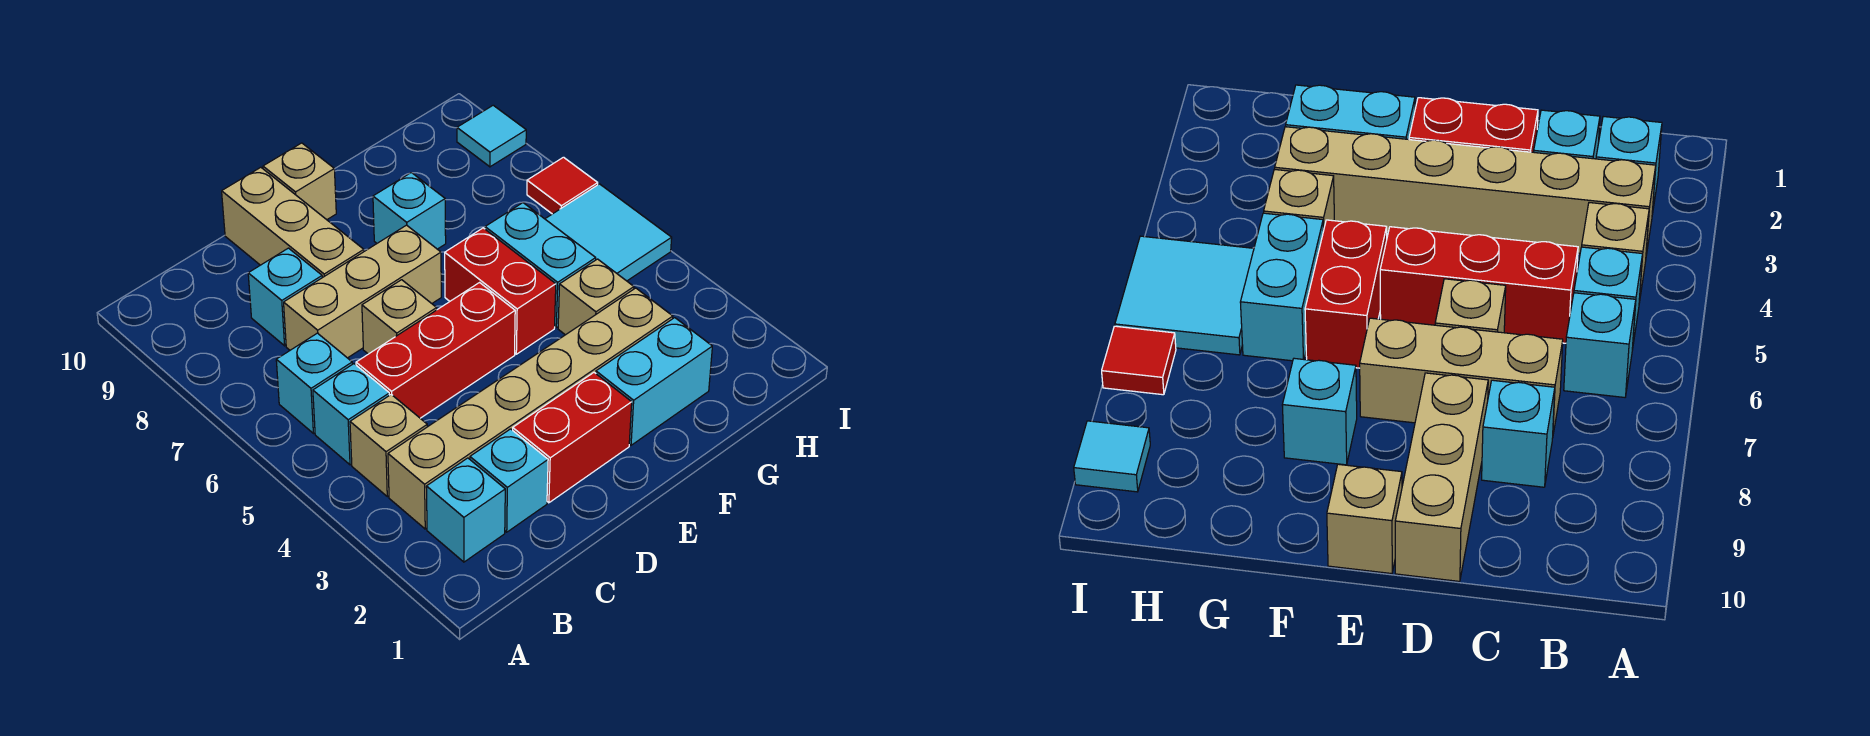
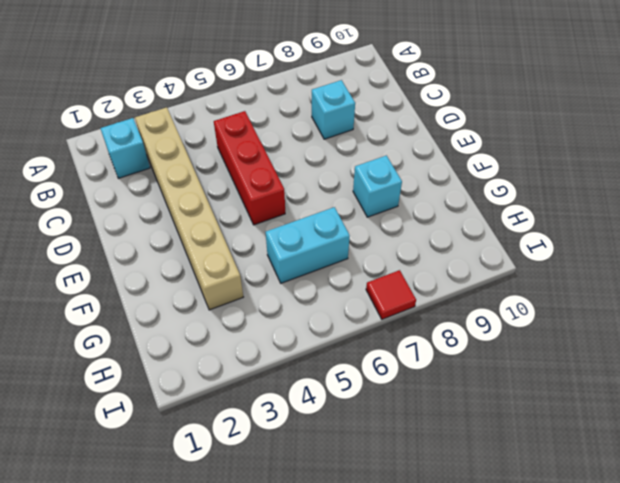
none -> tan brick B4 level 1
none -> cyan brick B5 level 1
none -> cyan brick B6 level 1

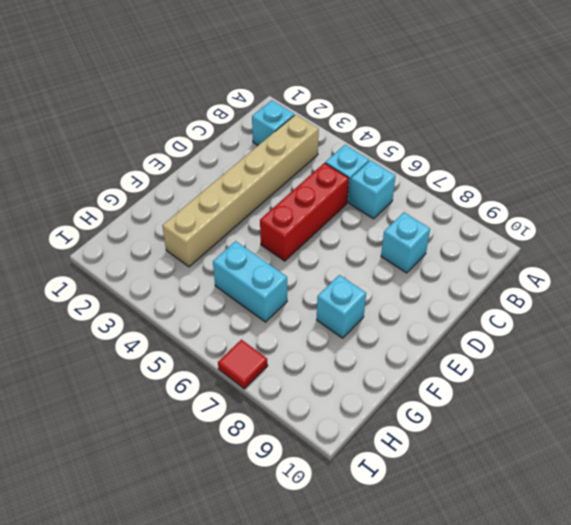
none -> tan brick B4 level 1
none -> cyan brick C2 level 1
none -> tan brick C7:E7 level 1

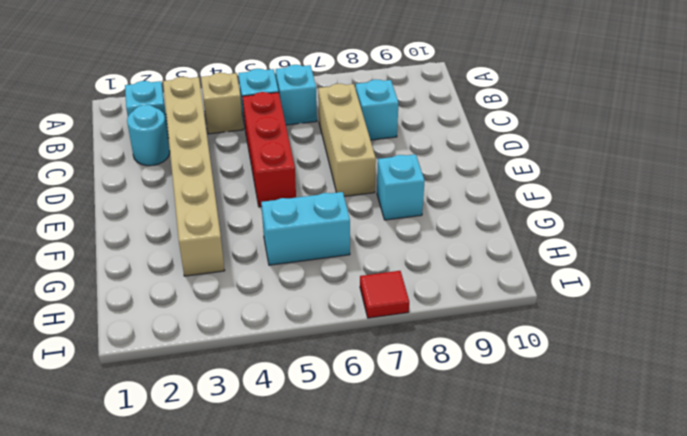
cyan round brick C2 level 1 -> cyan brick C2 level 1
none -> red brick D2:E2 level 1
none -> tan brick D6 level 1
none -> tan brick D8:D10 level 1

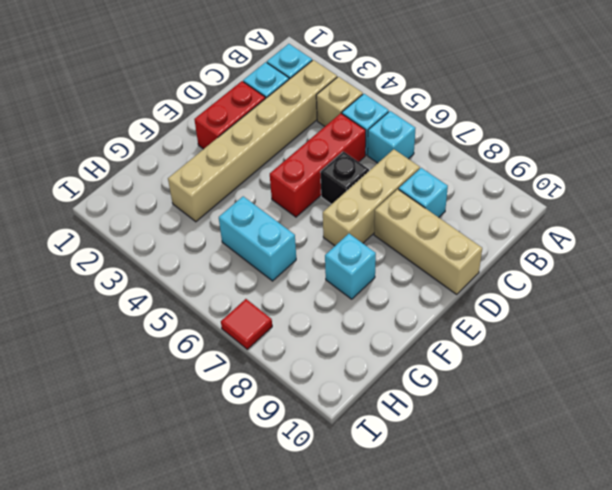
black brick D6 level 1 -> tan brick D6 level 1
none -> tan brick E10 level 1
none -> cyan brick F2:G2 level 1
none -> red brick F5:F6 level 1

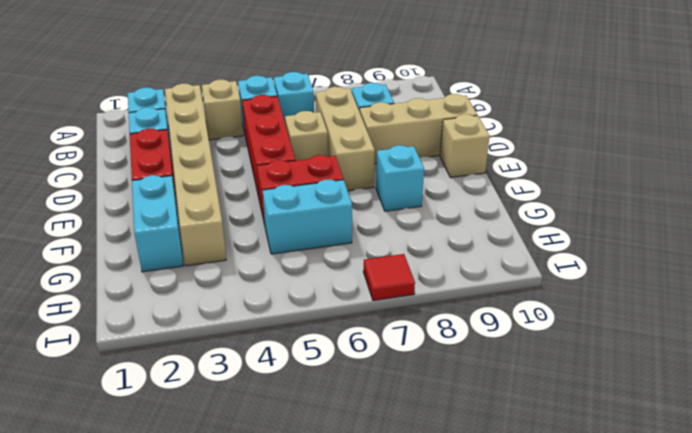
none -> tan brick G4 level 1
none -> cyan tile H5:I6 level 1
none -> cyan tile I9 level 1

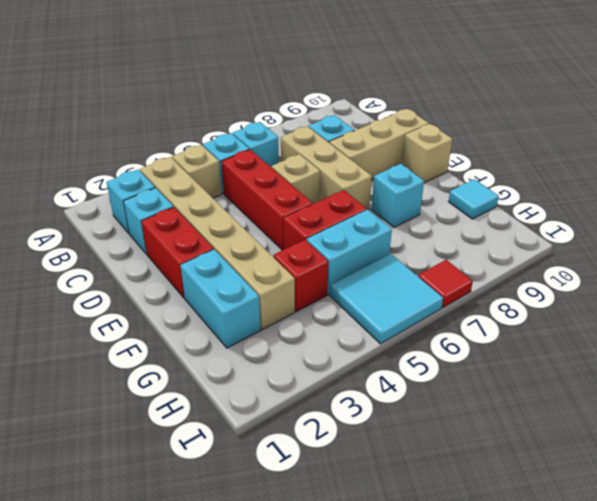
red brick G4 level 1 -> tan brick G4 level 1
cyan tile G10 level 1 -> cyan tile I9 level 1

